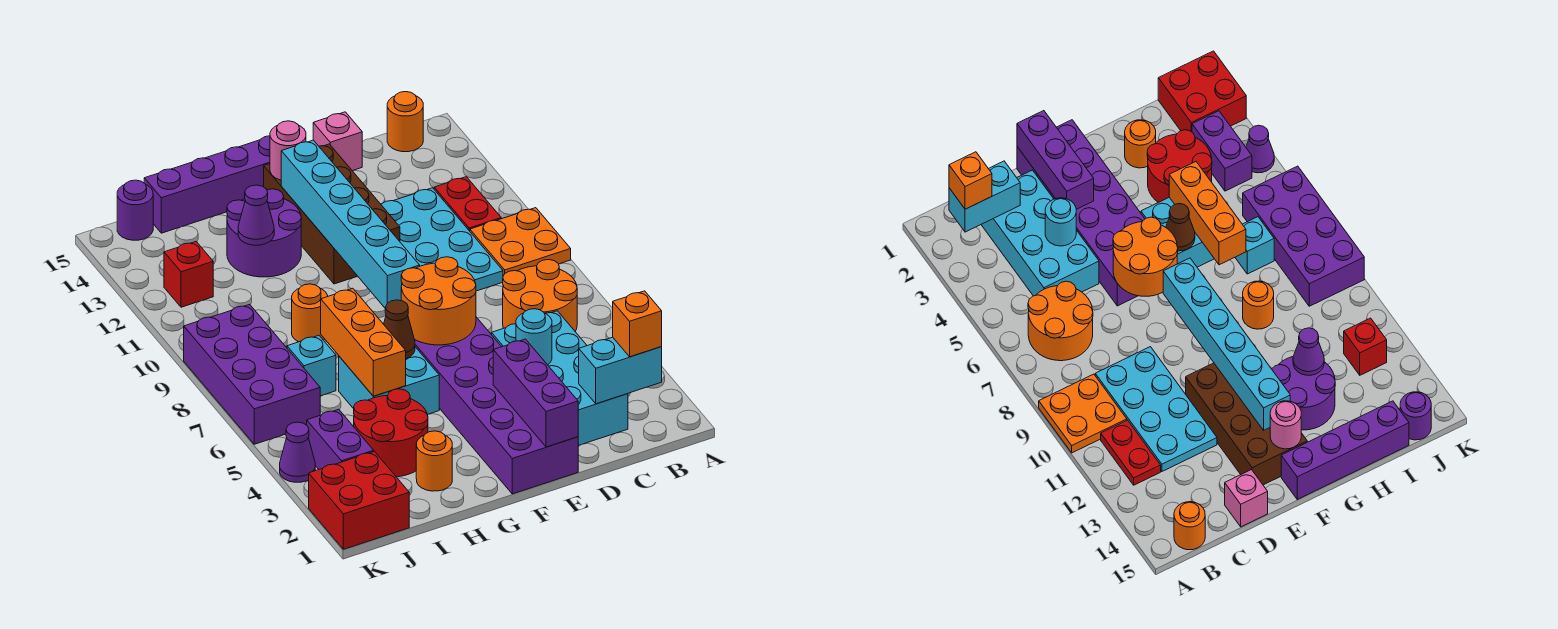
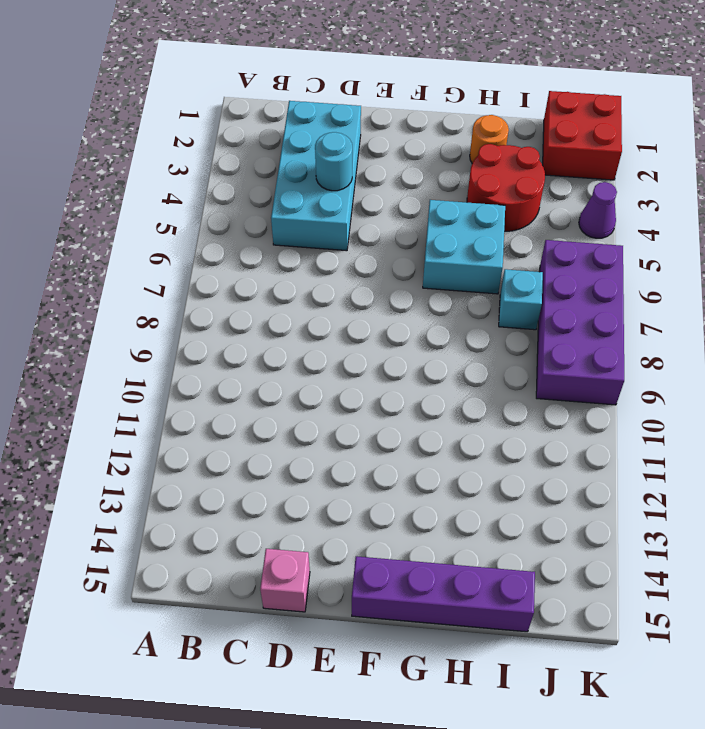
none -> orange plate A9:B10 level 1
none -> orange round brick B6:C7 level 1
none -> red plate B11:B12 level 1
none -> orange round brick B15 level 1

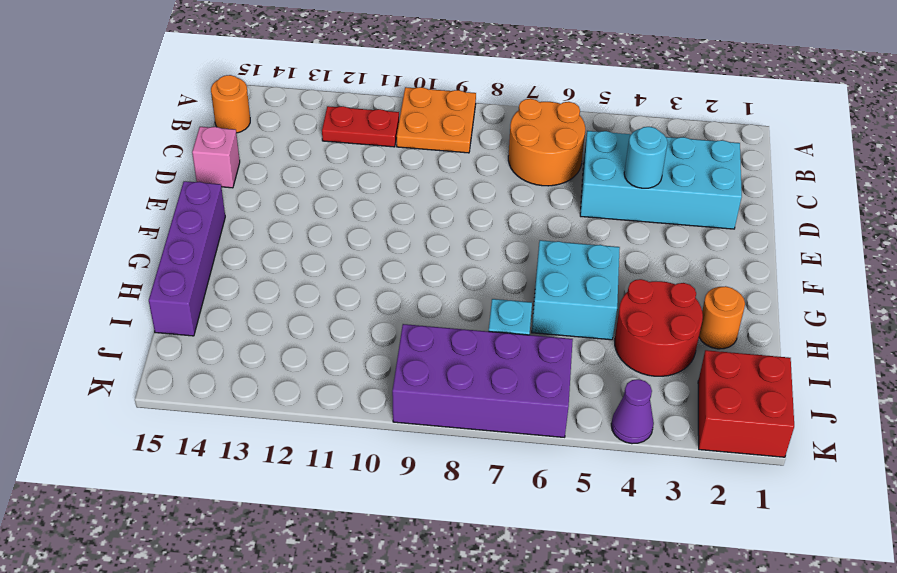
none -> cyan plate C9:D12 level 1
none -> purple brick E1:F6 level 1
none -> brown brick E11:F14 level 1
none -> purple round brick G12:H13 level 1

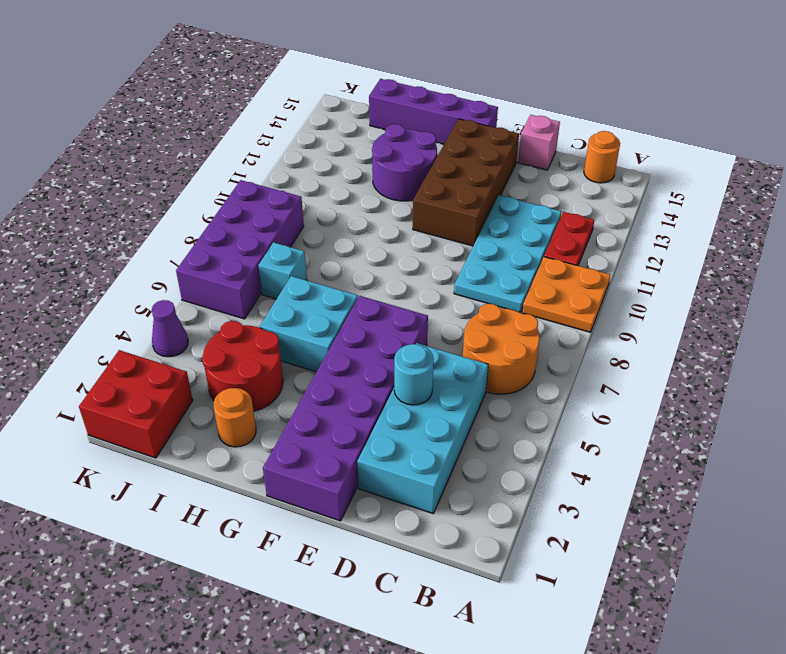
none -> orange round brick H9 level 1
none -> purple brick J3:J4 level 1
none -> red brick J12 level 1
none -> purple round brick J15 level 1

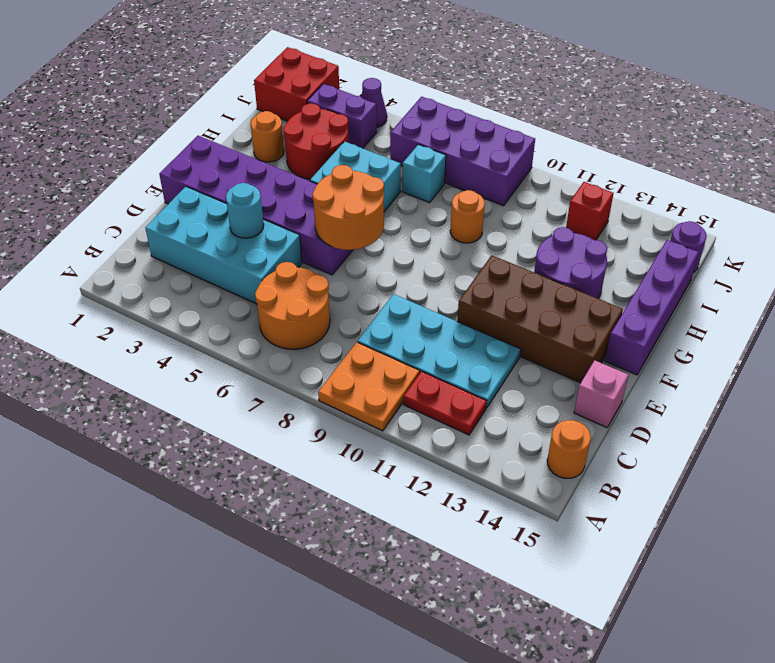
none -> cyan brick B2:C2 level 2
none -> purple brick E1:E3 level 2
none -> cyan brick F8:F13 level 2
none -> pink round brick F14 level 2

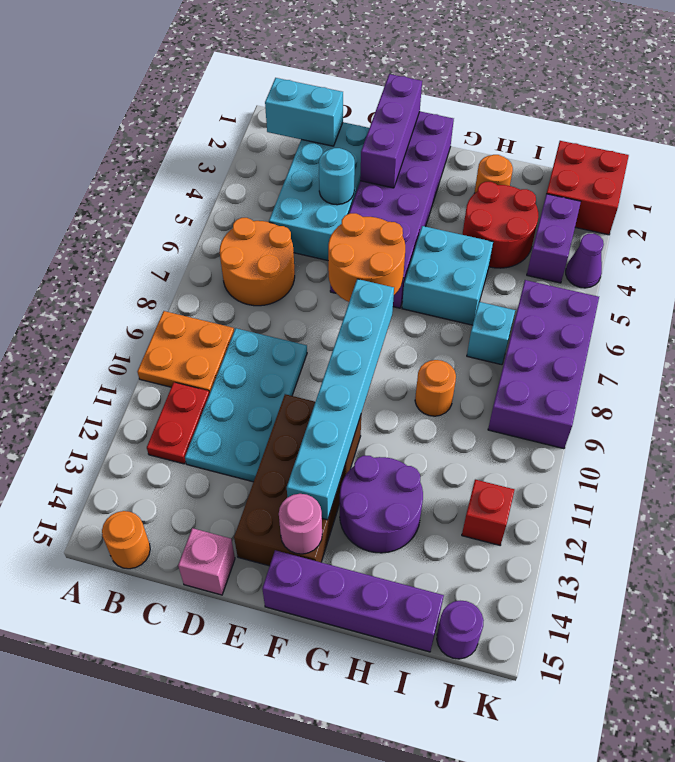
none -> brown cone G6 level 2
none -> orange brick H5:H7 level 2
none -> purple cone H12 level 2
none -> orange brick B2 level 3

